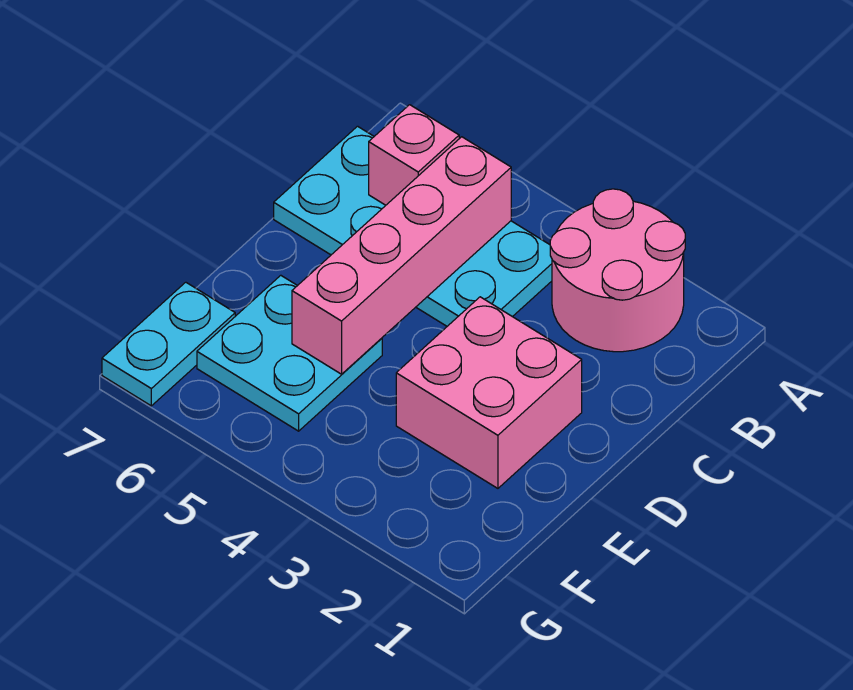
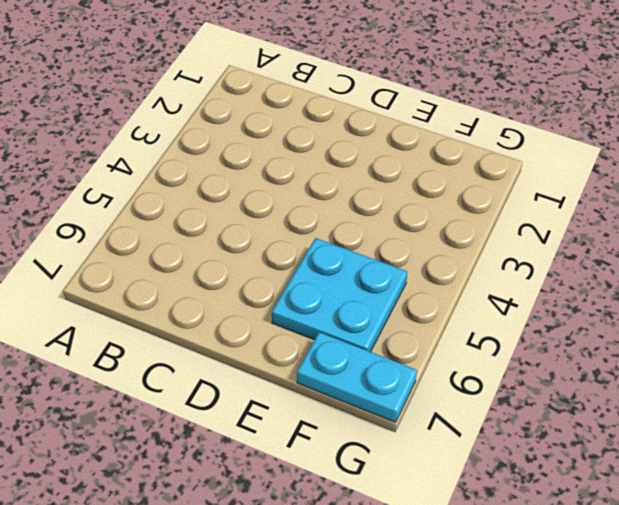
none -> pink round brick A2:B3 level 1
none -> cyan plate B4:C7 level 1

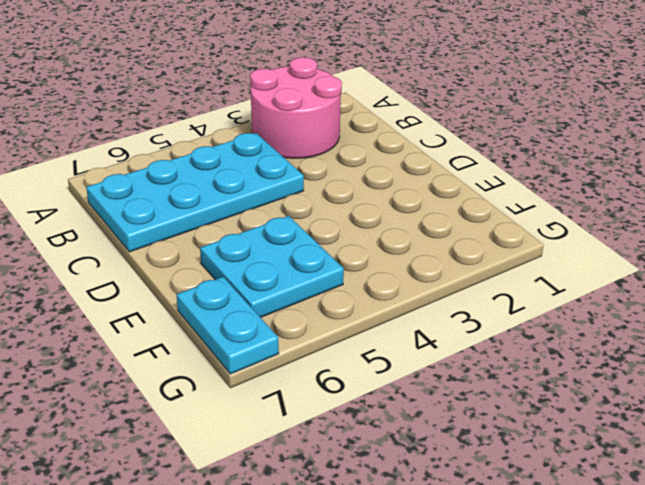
none -> pink brick D2:E3 level 1
none -> pink brick B5:E5 level 2

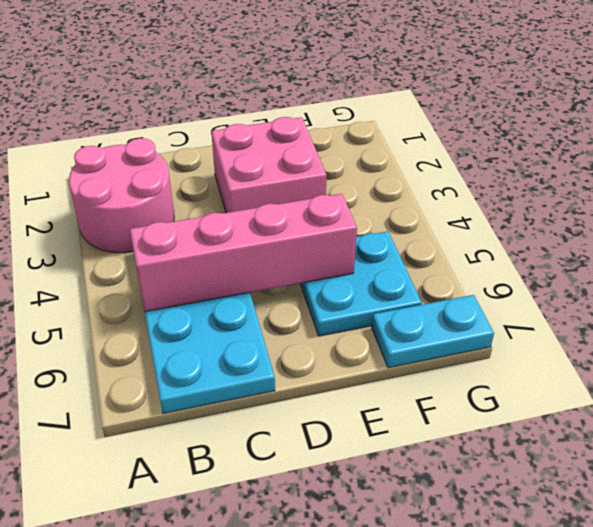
none -> pink brick B6 level 2

